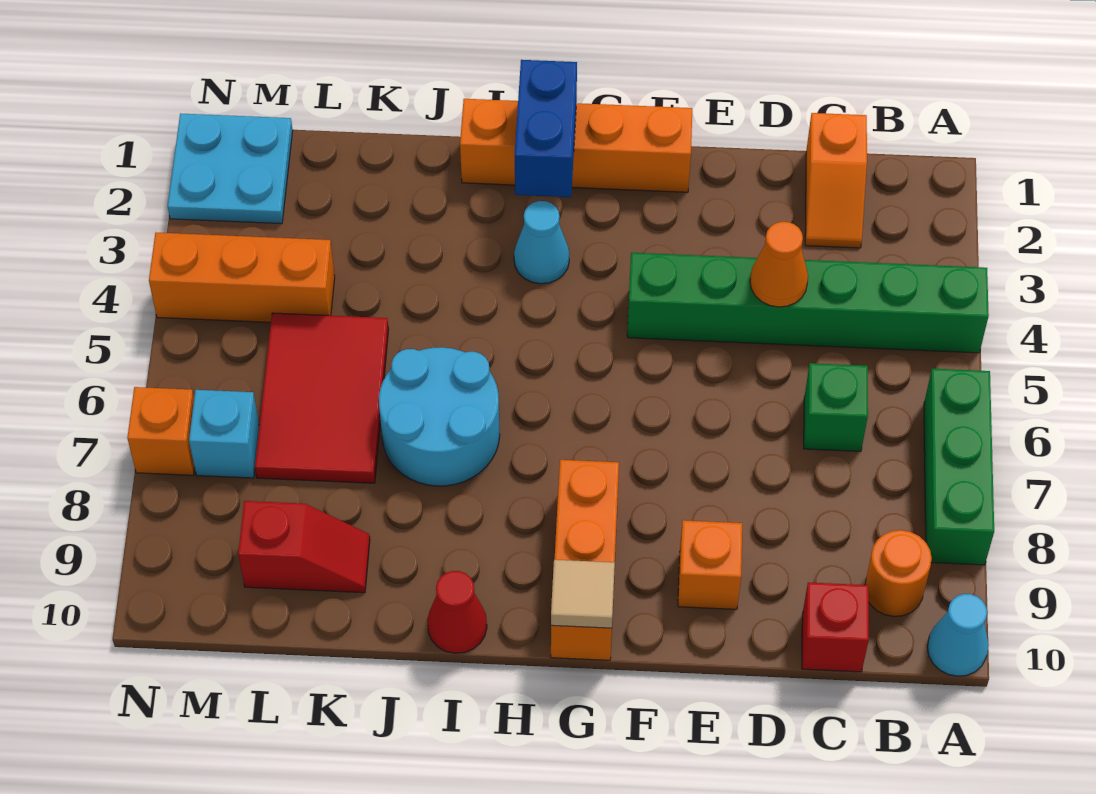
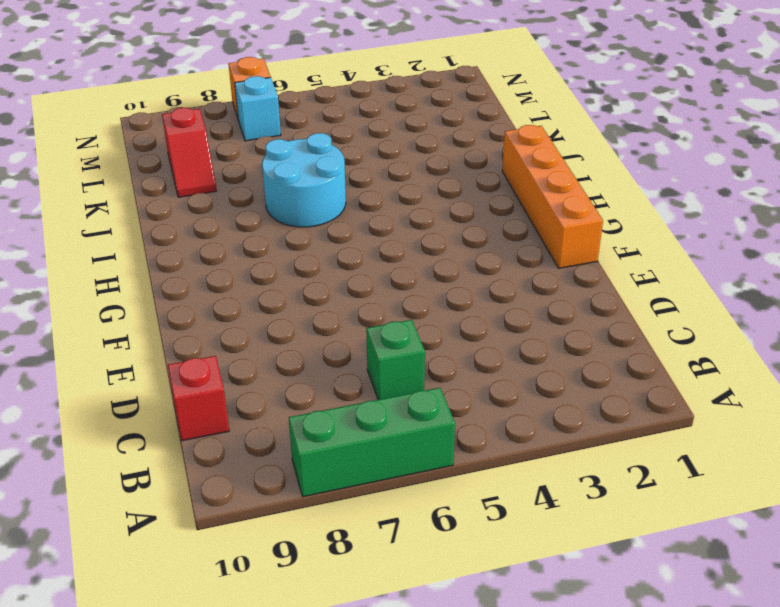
none -> green brick A4:F4 level 1
none -> cyan cone A10 level 1
none -> orange round brick B9 level 1

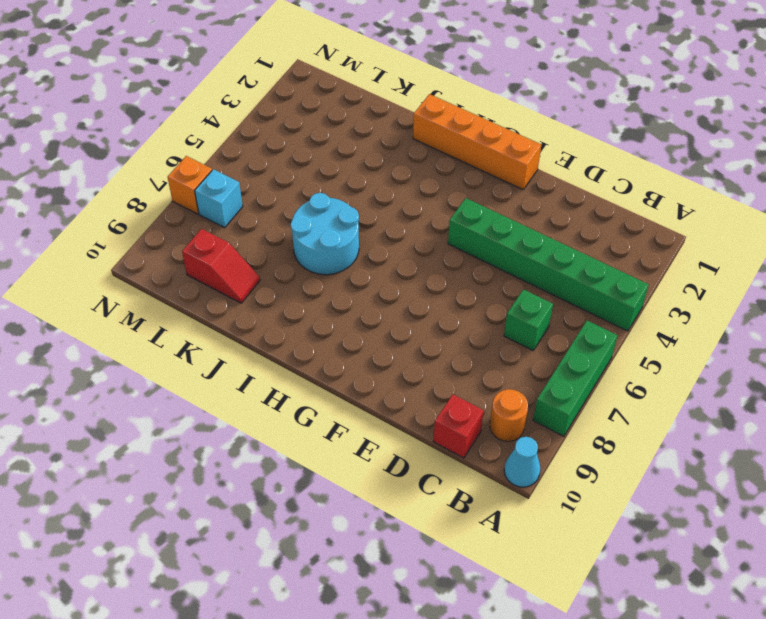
none -> orange slope C1:C2 level 1 top 1
none -> orange brick E9 level 1
none -> orange brick G8:G10 level 1

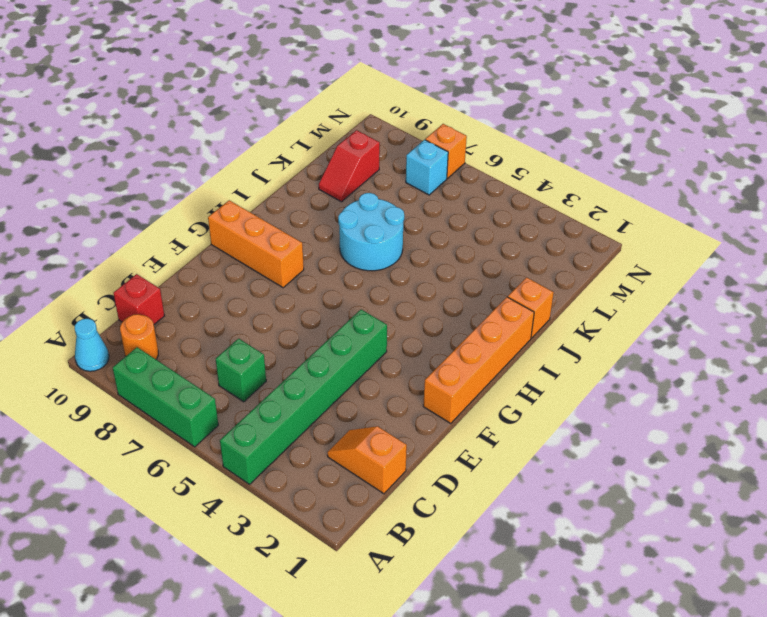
orange brick J1 level 1 -> orange brick E9 level 1
none -> cyan cone H3 level 1
none -> red cone I10 level 1
none -> red tile K5:L7 level 1

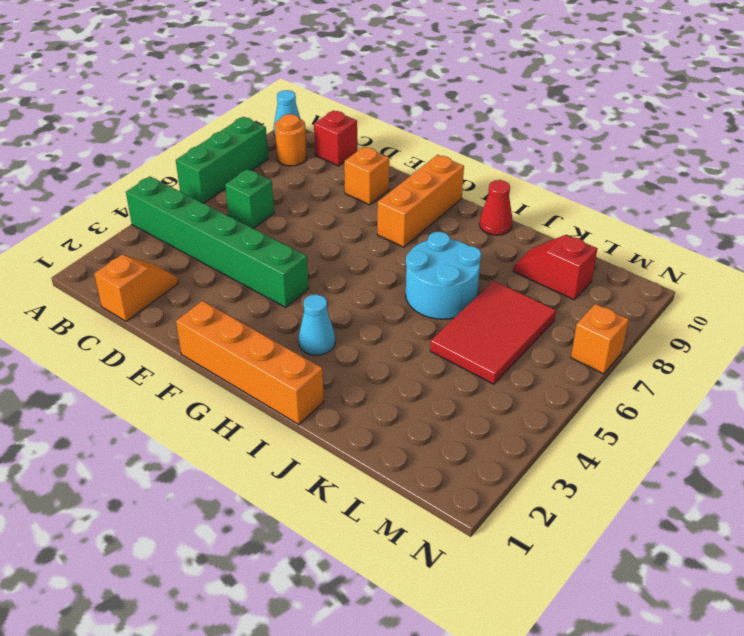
none -> orange brick L4:N4 level 1
none -> cyan plate M1:N2 level 1
none -> cyan brick M7 level 1

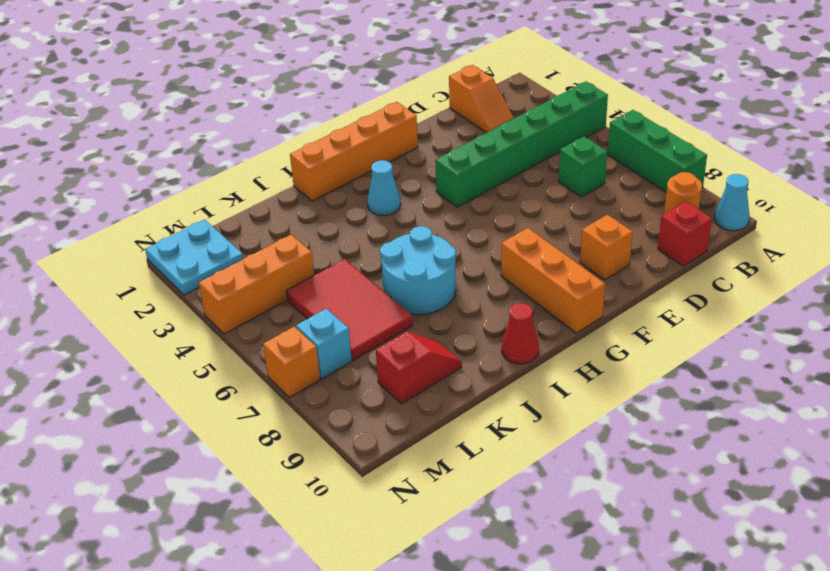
none -> orange cone D4 level 2
none -> tan tile G10 level 2
none -> blue brick H1:H2 level 2

